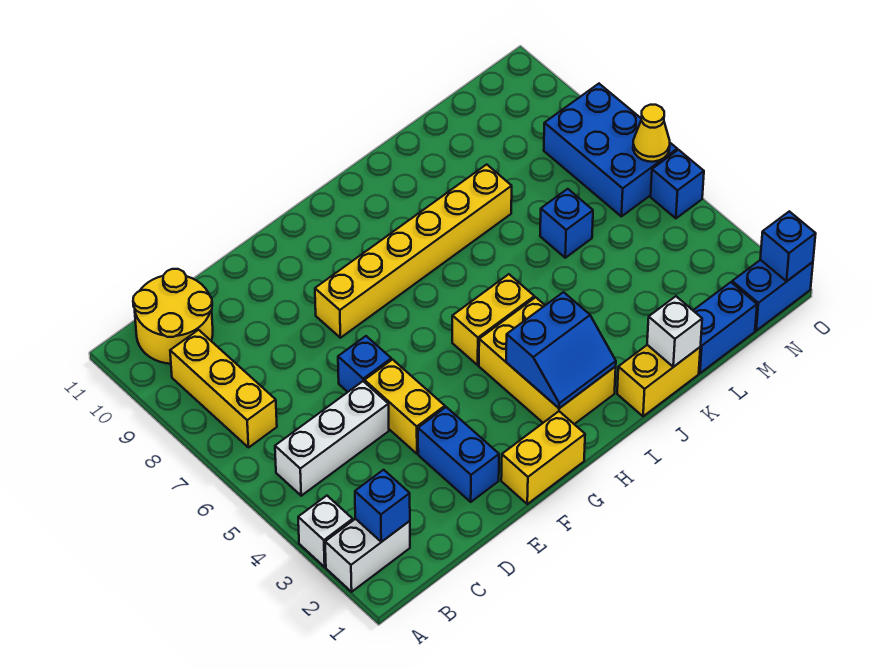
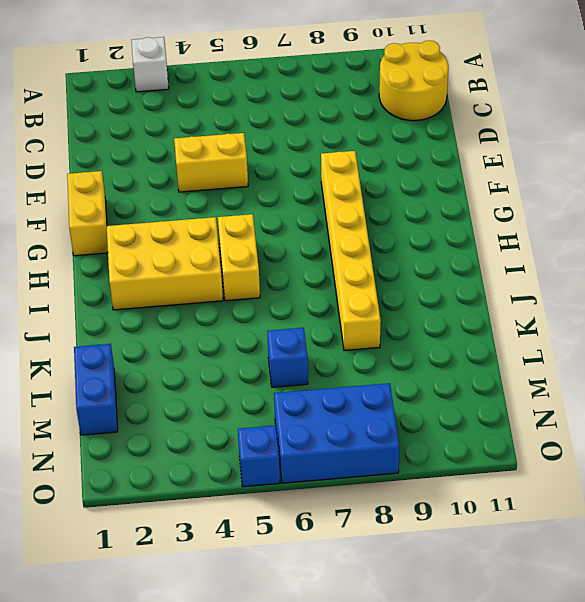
none -> white brick A2:B2 level 1
none -> white brick B5:D5 level 1
none -> yellow brick B7:B9 level 1

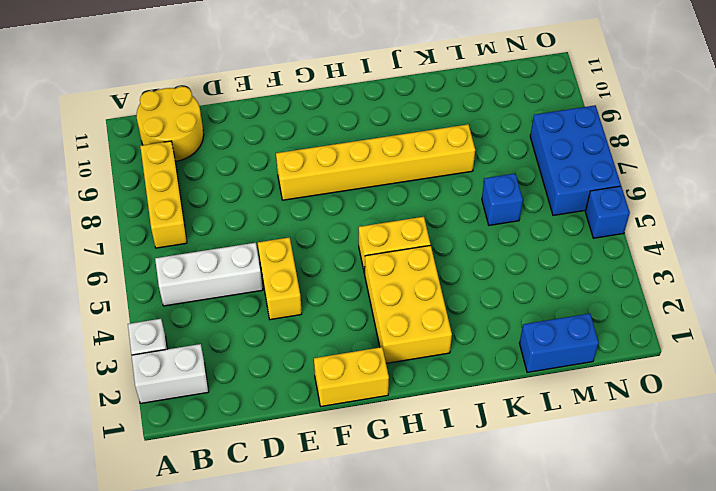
none -> blue brick E2:E3 level 1
none -> blue brick E6 level 1
none -> yellow brick J1:K1 level 1

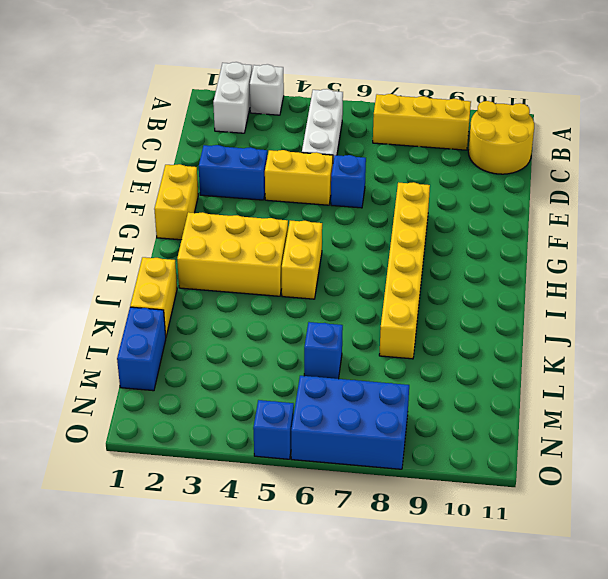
none -> blue brick N1:O1 level 1
none -> blue brick B2 level 2
none -> blue slope H2:I3 level 2 top 3

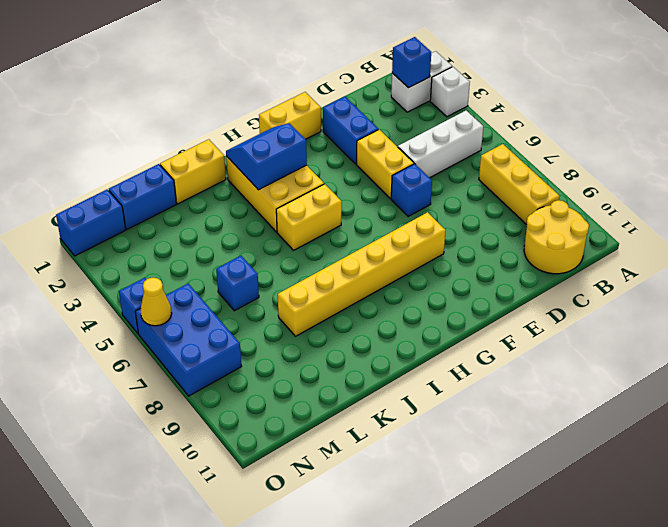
none -> white brick K1 level 2
none -> blue brick O1 level 2

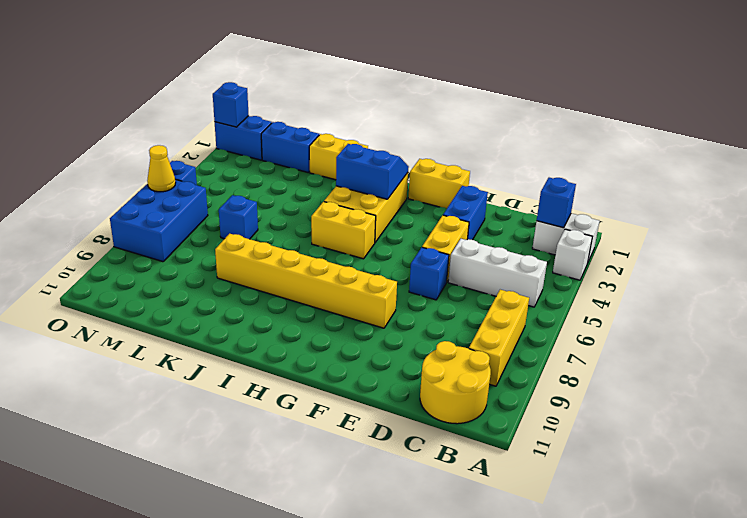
none -> white brick K1 level 2

